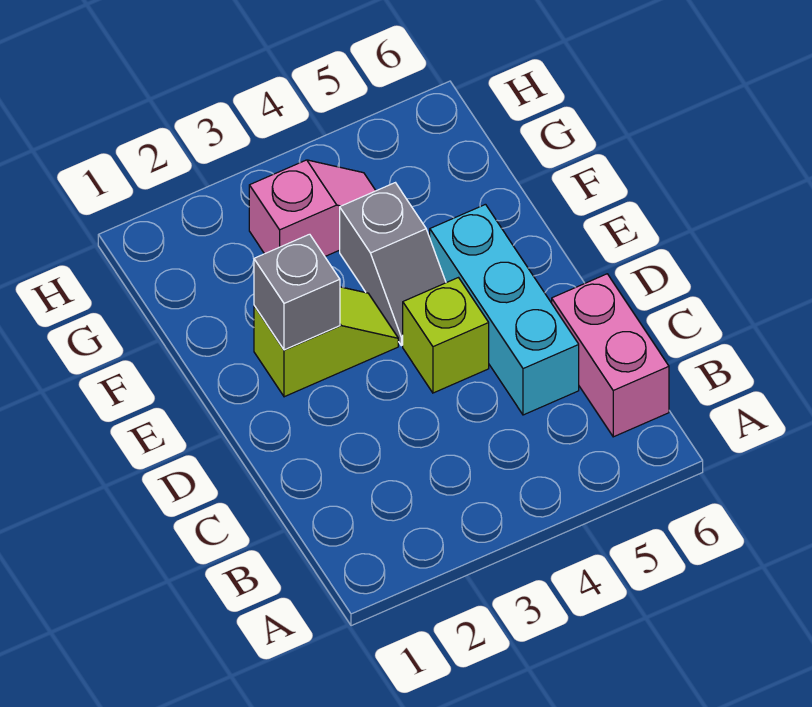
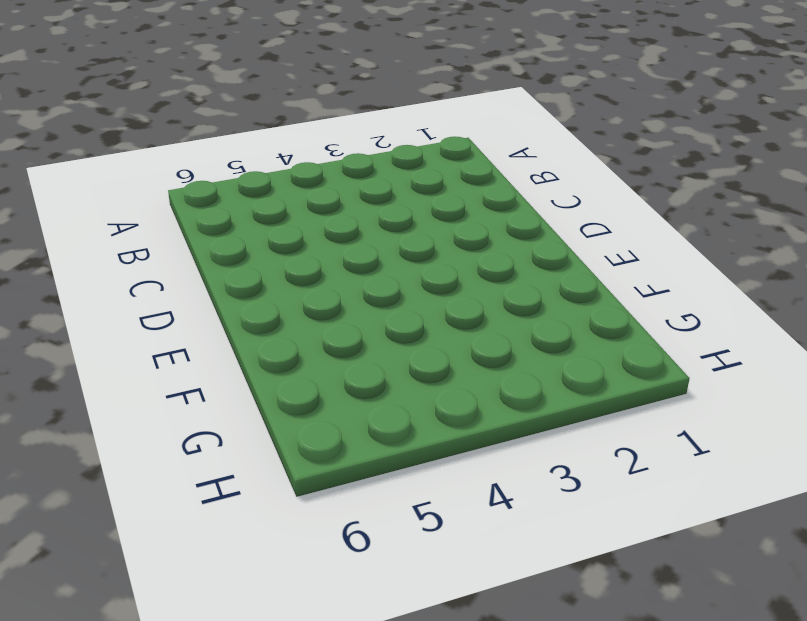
none -> pink brick B6:C6 level 1
none -> cyan brick C5:E5 level 1

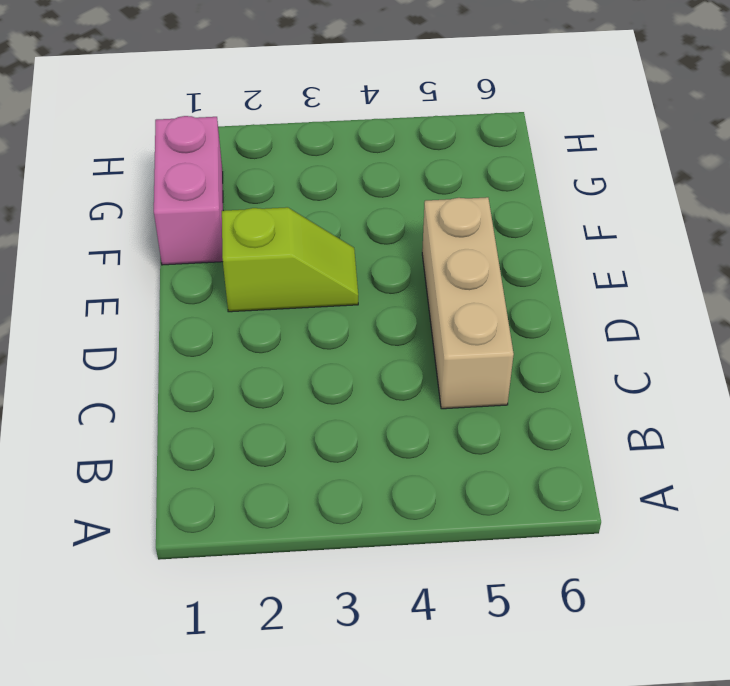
tan brick C5:E5 level 1 -> cyan brick C5:E5 level 1
pink brick F1:G1 level 1 -> pink brick B6:C6 level 1
none -> lime brick D4 level 1
none -> grey slope E4:F4 level 1 top F

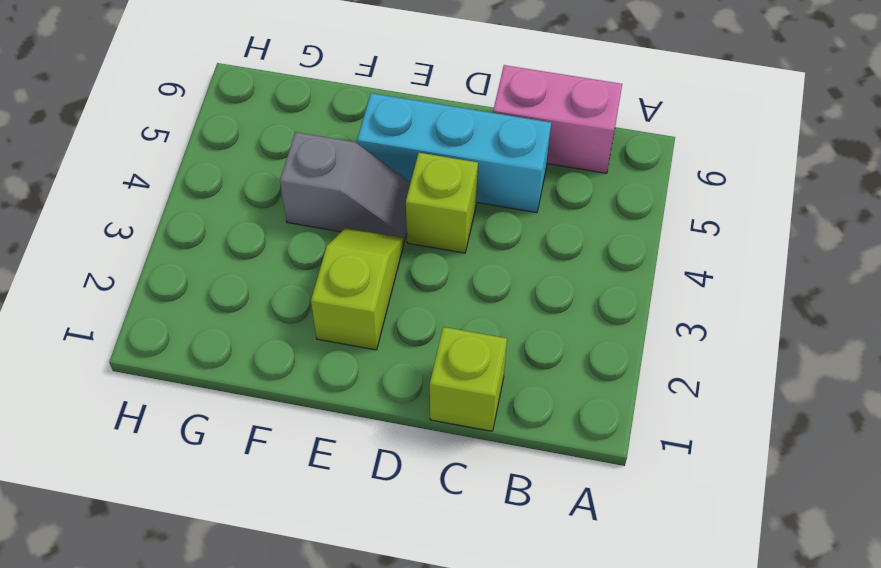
lime brick C1 level 1 -> none
none -> pink slope G3:G4 level 1 top 3
none -> grey brick E2 level 2

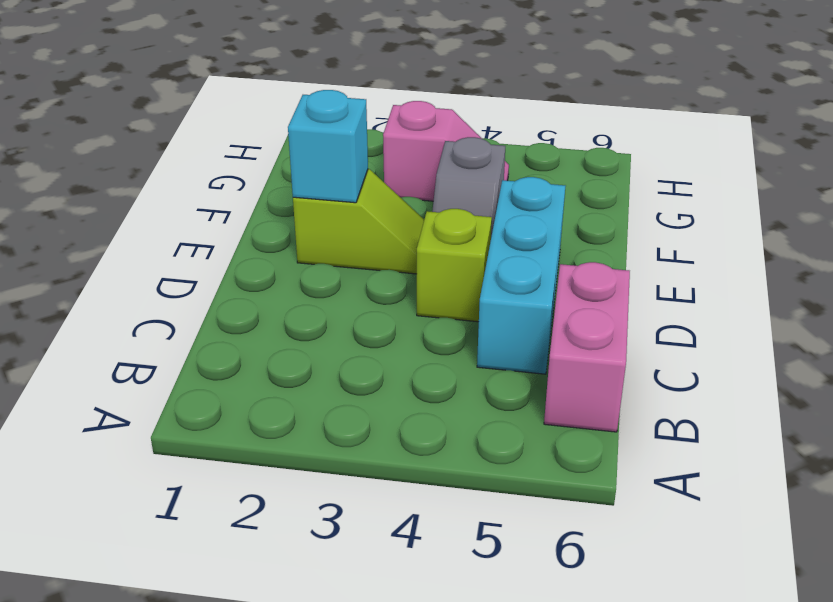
cyan brick E2 level 2 -> grey brick E2 level 2

